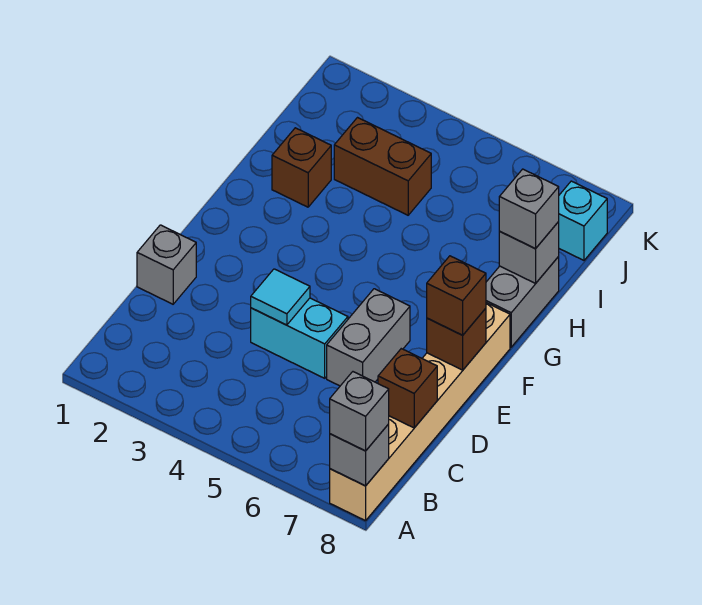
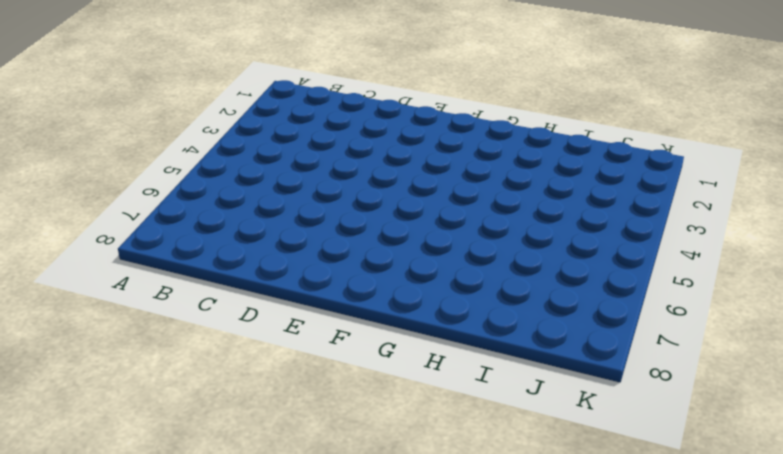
none -> tan brick A8:F8 level 1
none -> grey brick D1 level 1
none -> cyan brick D4:D5 level 1

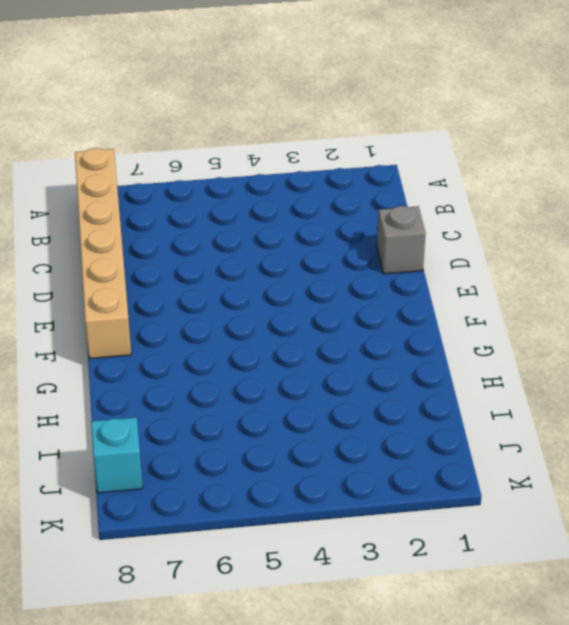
none -> cyan brick D4:D5 level 1
none -> grey brick D6:E6 level 1
none -> grey brick G8:H8 level 1

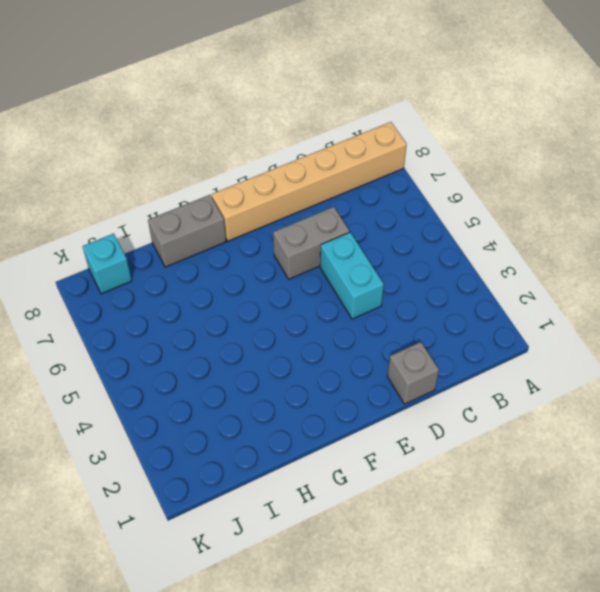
none -> brown brick H2 level 1
none -> brown brick I3:I4 level 1
none -> grey brick A8 level 2

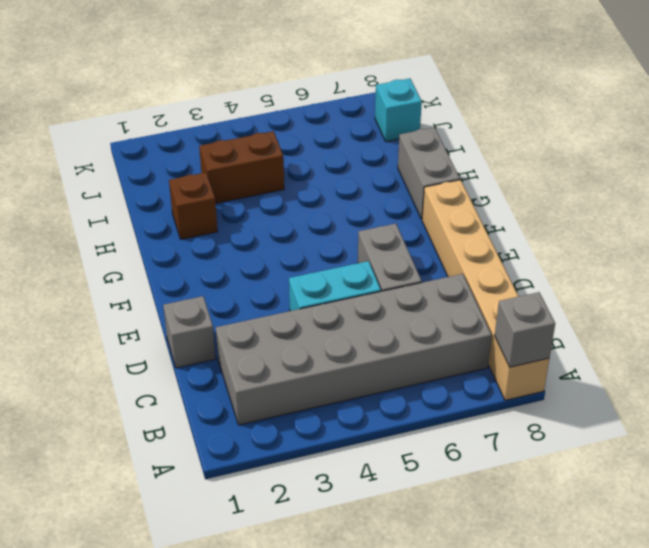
grey brick B2:C7 level 1 -> none
none -> brown brick C8 level 2
none -> cyan tile D4 level 2
none -> brown brick E8 level 2

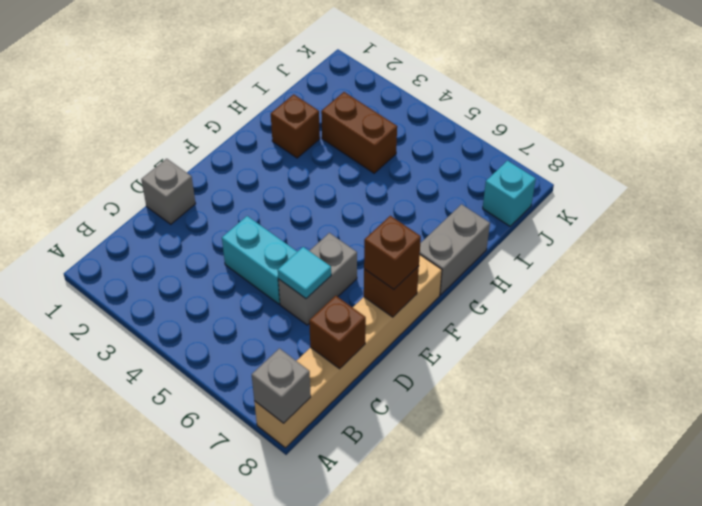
cyan tile D6 level 2 -> cyan tile D4 level 2
none -> grey brick H8 level 2
none -> grey brick A8 level 3
none -> grey brick H8 level 3

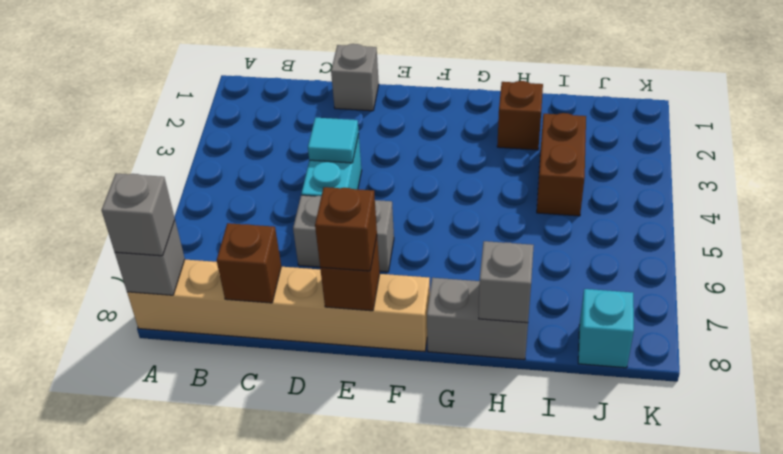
none -> grey brick H8 level 3

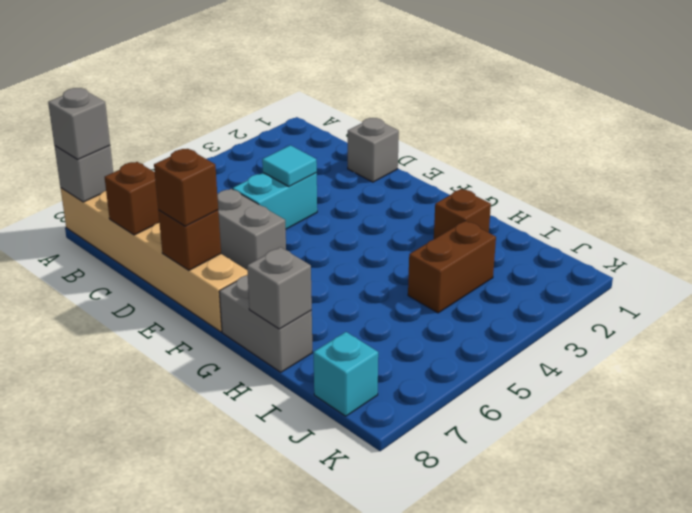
none -> grey brick H8 level 3

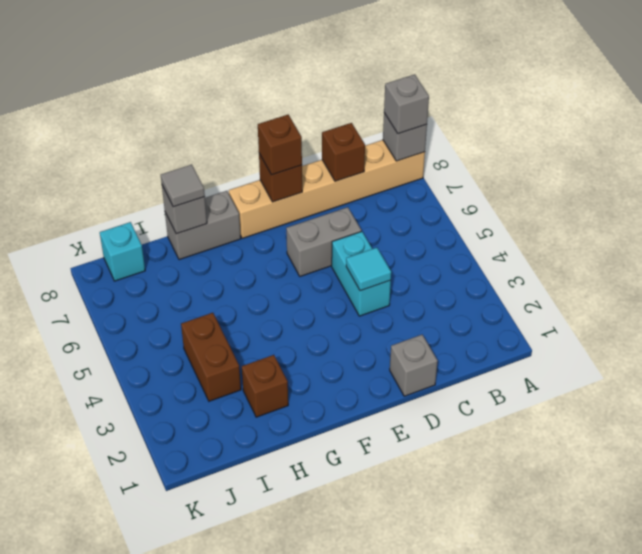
grey tile H8 level 3 -> grey brick H8 level 3

